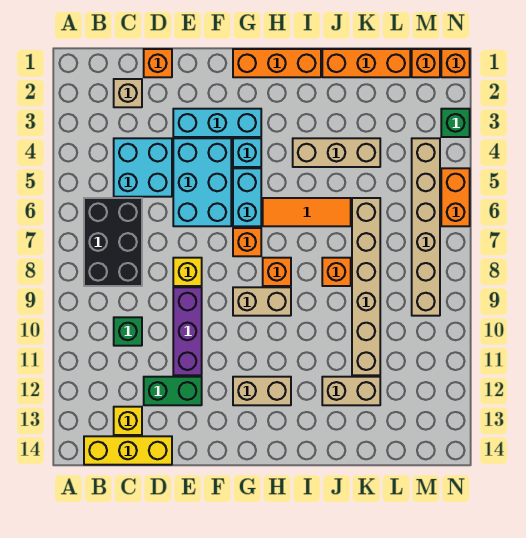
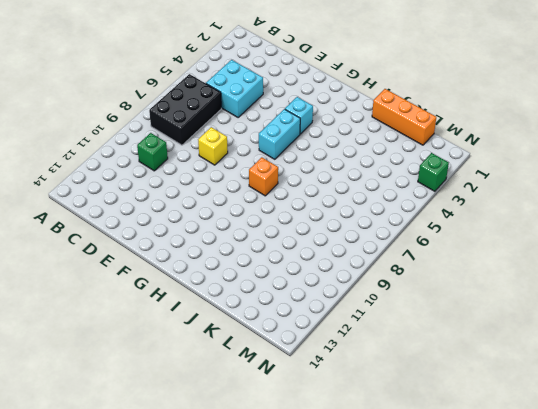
none -> yellow brick B14:D14 level 1
none -> tan brick C2 level 1
none -> yellow brick C13 level 1
none -> orange brick D1 level 1

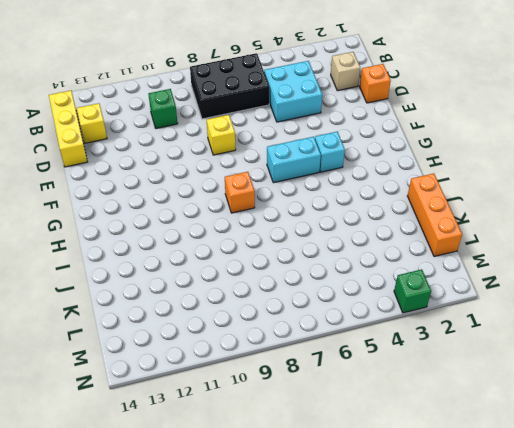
none -> green brick D12:E12 level 1
none -> cyan brick E3:G3 level 1
none -> cyan brick E4:F6 level 1
none -> purple brick E9:E11 level 1

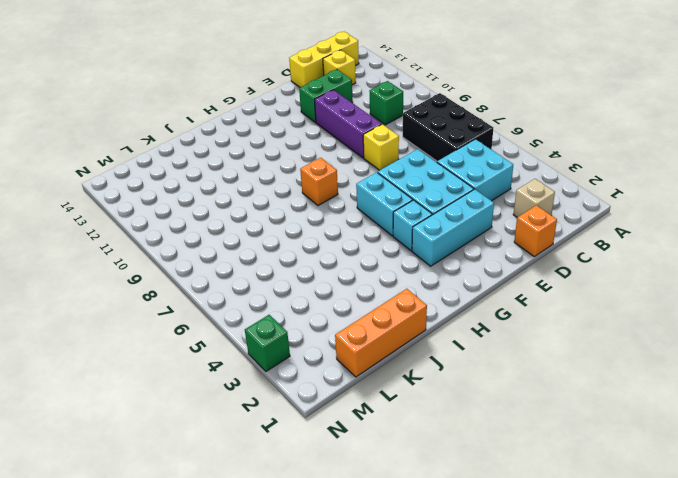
none -> orange brick G1:I1 level 1
none -> orange brick G7 level 1
none -> tan brick G9:H9 level 1
none -> tan brick G12:H12 level 1

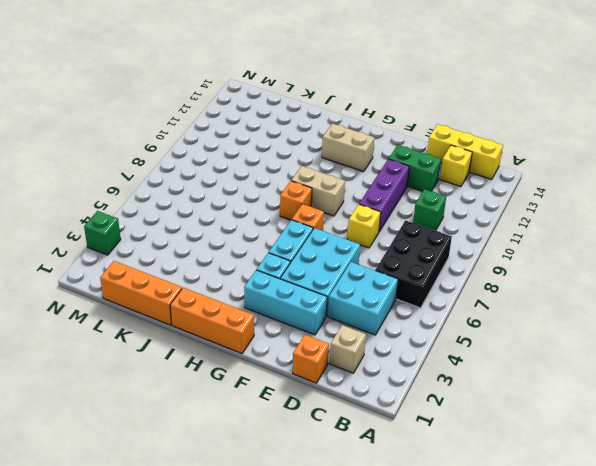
none -> orange tile H6:J6 level 1
none -> tan brick I4:K4 level 1
none -> orange brick J8 level 1
none -> tan brick J12:K12 level 1

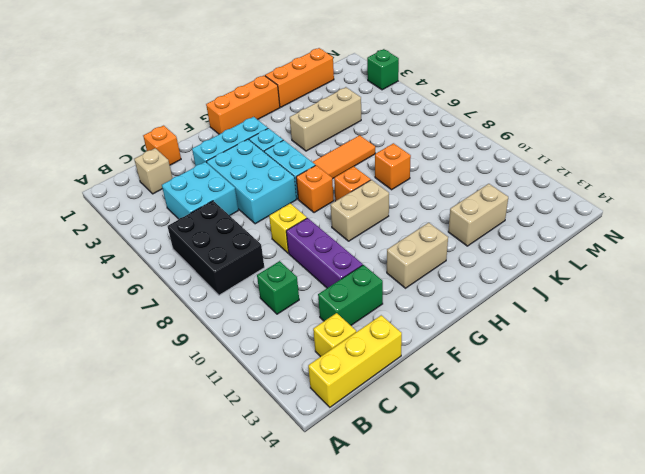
none -> tan brick K6:K11 level 1
none -> orange brick M1 level 1
none -> tan brick M4:M9 level 1
none -> orange brick N1 level 1

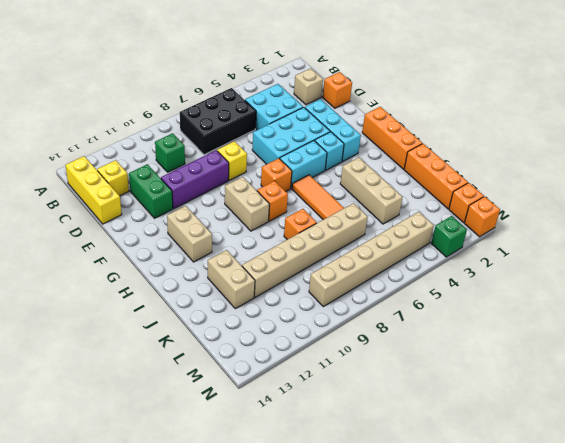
none -> orange brick N5:N6 level 1

